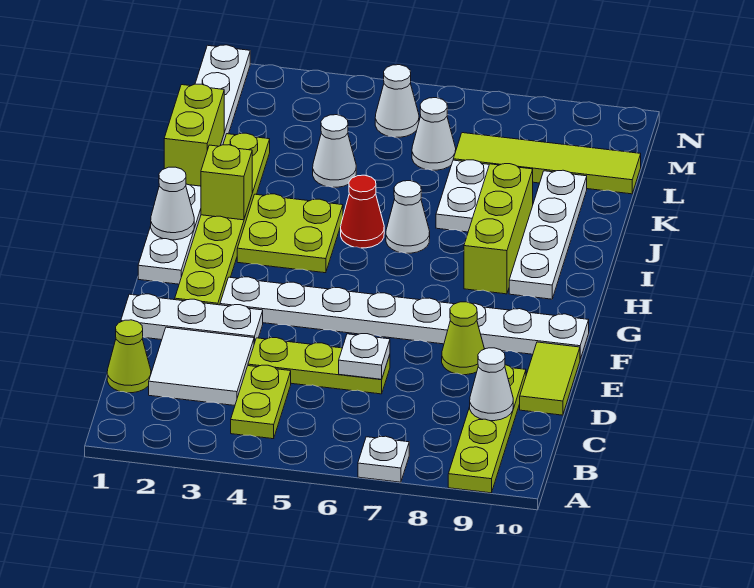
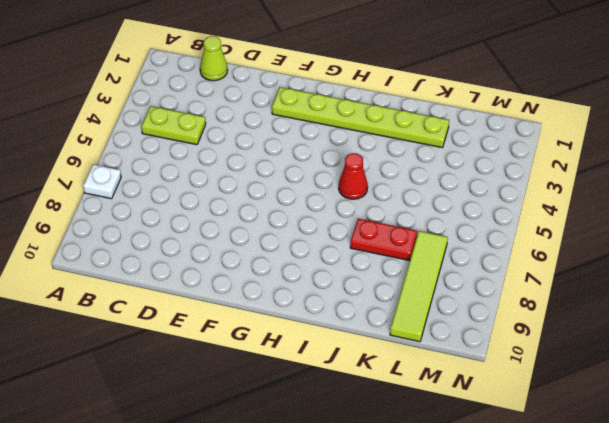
red plate J7:K7 level 1 -> white plate J7:K7 level 1
none -> lime plate A9:D9 level 1
none -> white tile C2:D3 level 1
none -> lime plate D4:D6 level 1

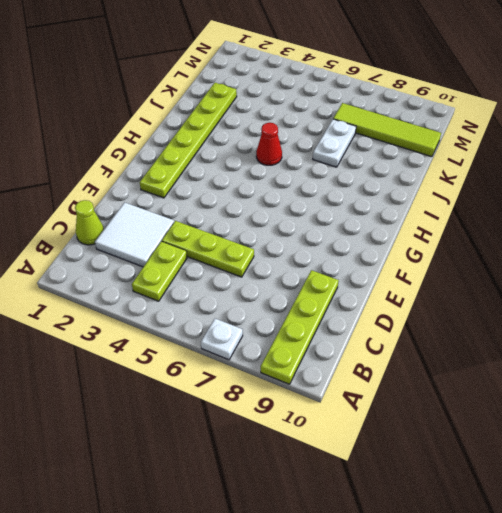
none -> lime tile D10:E10 level 1
none -> white plate E1:E3 level 1
none -> lime cone E8 level 1

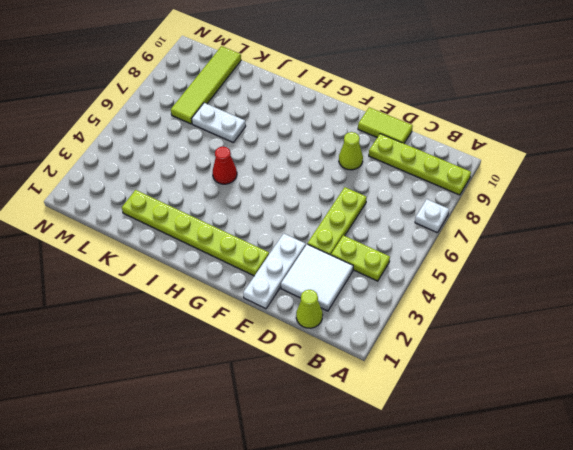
none -> white plate F3:F10 level 1
none -> white plate G1:N1 level 1
none -> lime plate H3:I4 level 1

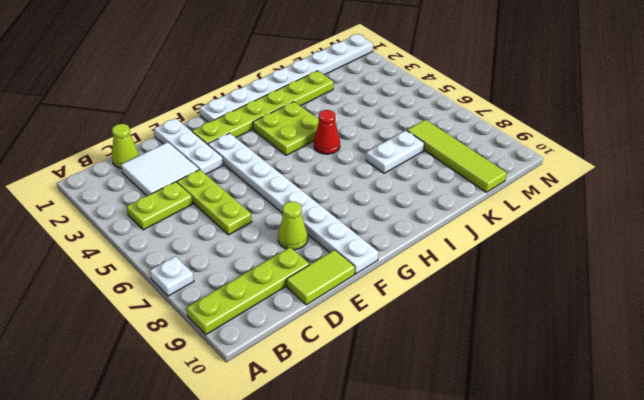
none -> lime brick H8:J8 level 1
none -> white plate H9:K9 level 1
none -> white cone I6 level 1

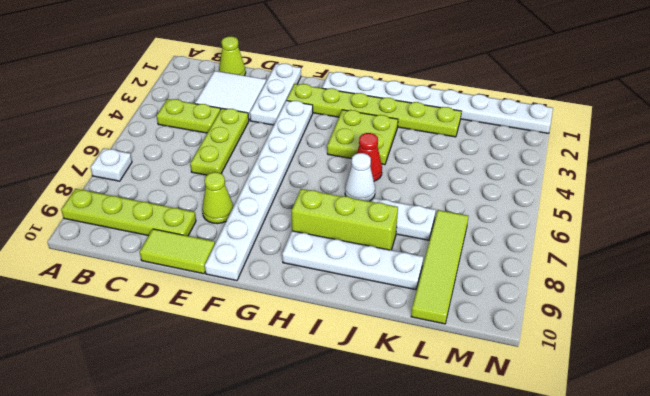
none -> white cone K4 level 1
none -> white cone L6 level 1
none -> white cone M5 level 1

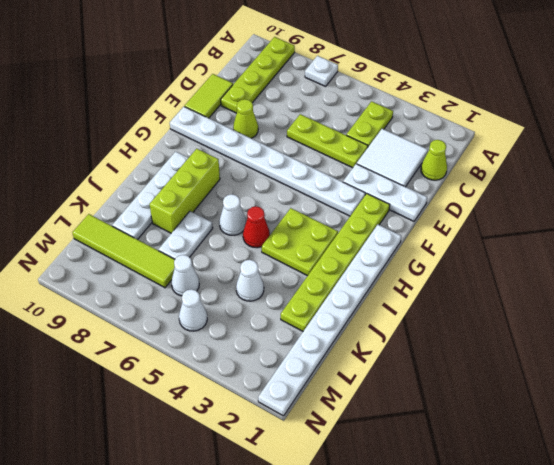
none -> white cone C9 level 2
none -> white plate D6 level 2
none -> white cone H1 level 2

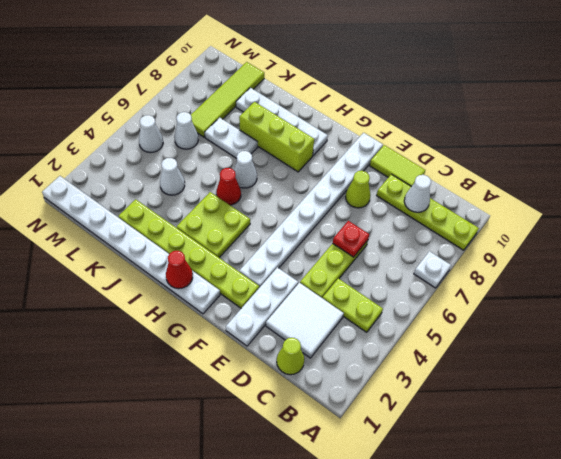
red plate D6 level 2 -> white plate D6 level 2
red cone H1 level 2 -> white cone H1 level 2
none -> lime brick I2 level 2
none -> lime brick J1:K1 level 2

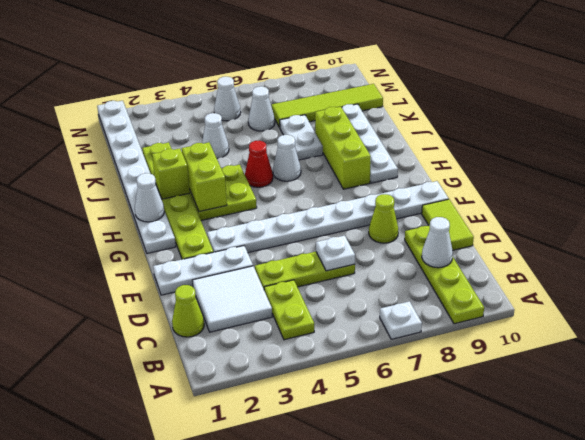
lime brick H3:I3 level 2 -> lime brick J1:K1 level 2

